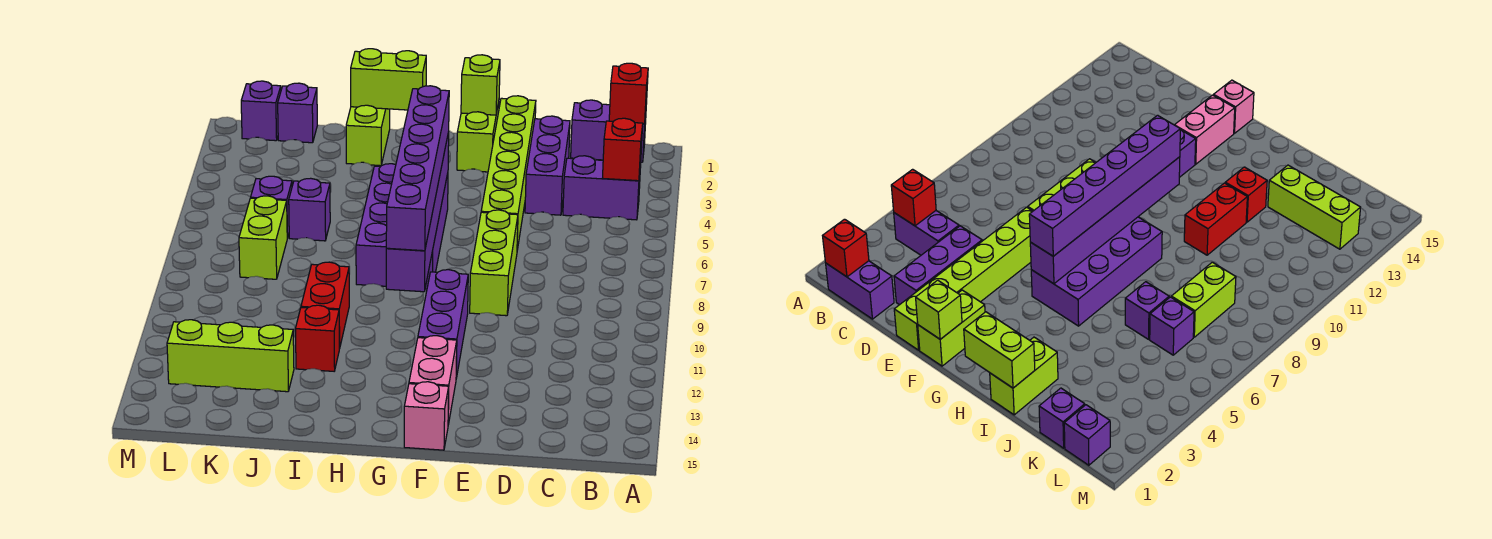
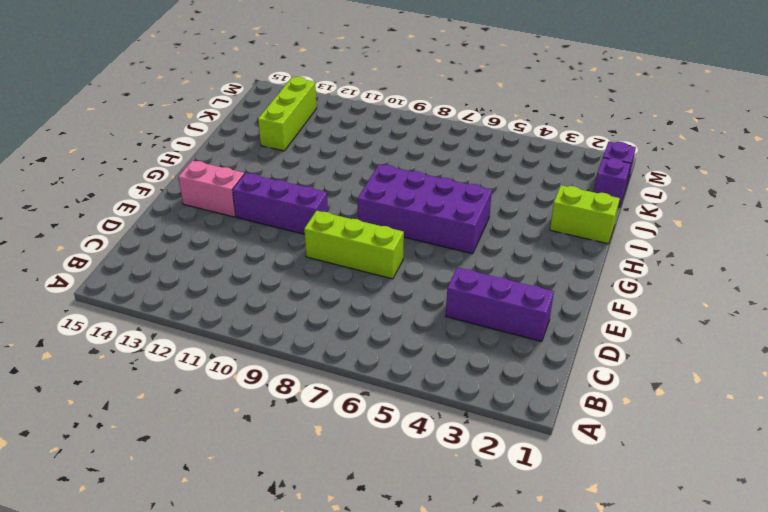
none -> purple brick B1:C1 level 1
none -> purple brick B4:C4 level 1
none -> lime brick E1:E6 level 1

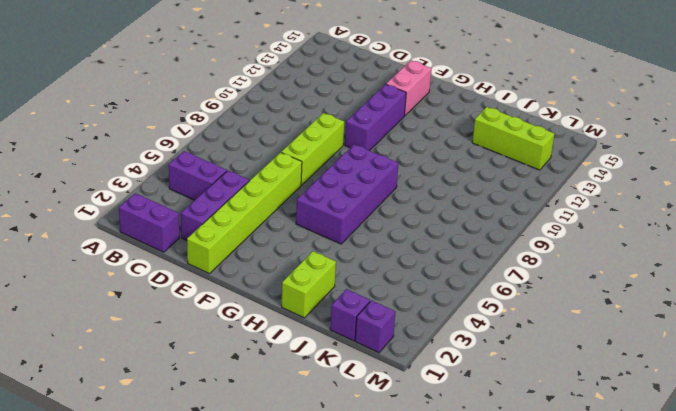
none -> lime brick F1:F2 level 1
none -> pink brick F15 level 1
none -> red brick I10:I11 level 1

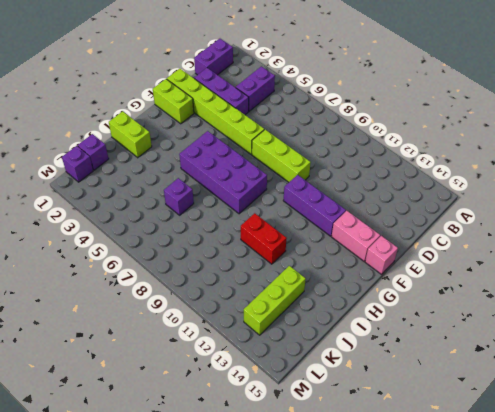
none -> red brick I12 level 1
none -> purple brick K6 level 1
none -> lime brick K7:K8 level 1

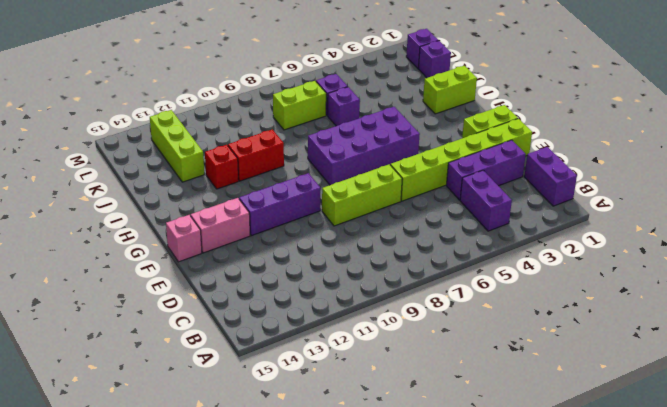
none -> red brick B1 level 2
none -> red brick B4 level 2
none -> lime brick F1 level 2

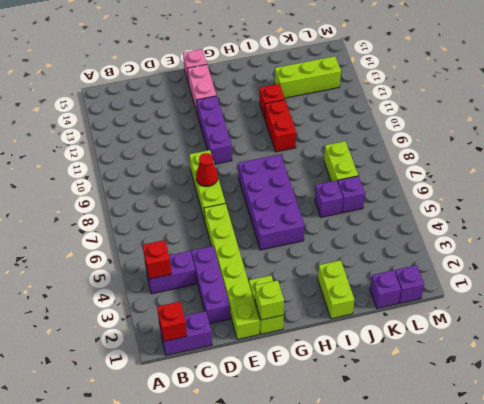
red cone E8 level 2 -> none
none -> purple brick G5:G10 level 2
none -> lime brick H1:I1 level 2
none -> purple brick G5:G10 level 3

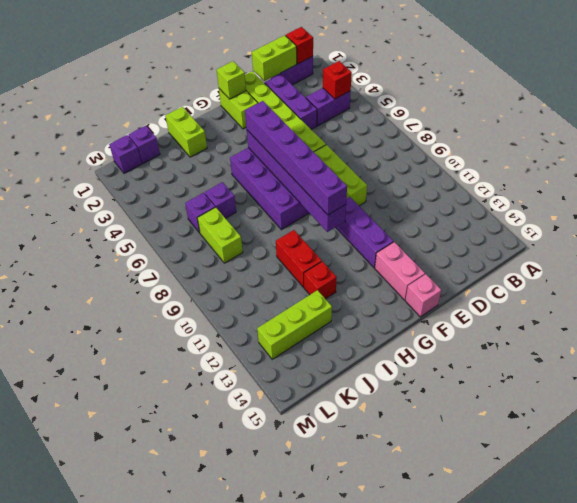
lime brick C1:D1 level 2 -> lime brick H1:I1 level 2

